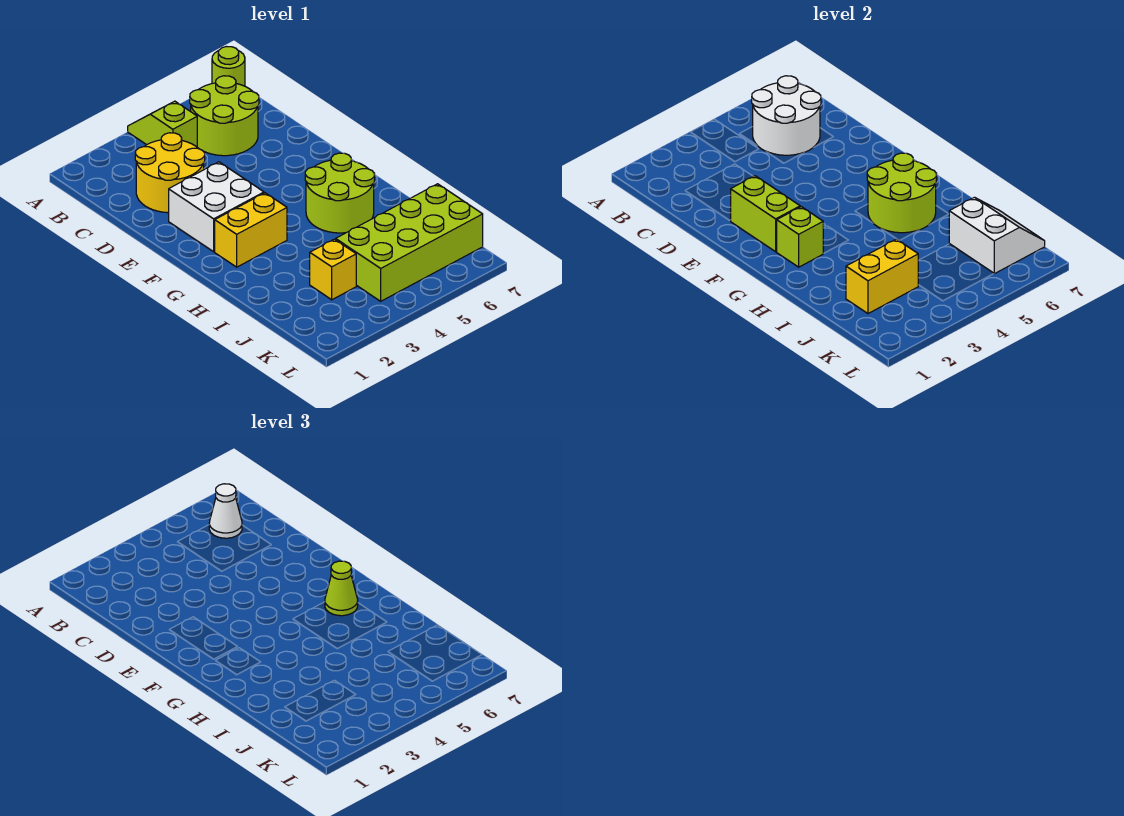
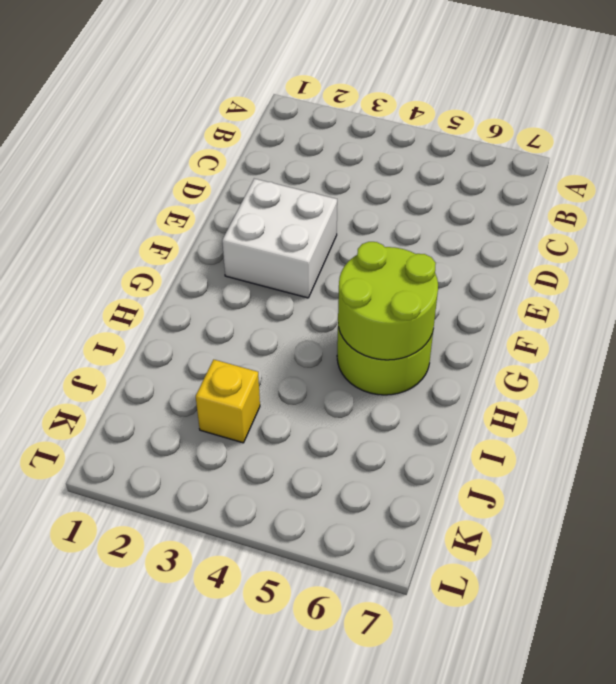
none -> lime slope A4:B4 level 1 top B
none -> lime round brick A7 level 1
none -> lime round brick B5:C6 level 1

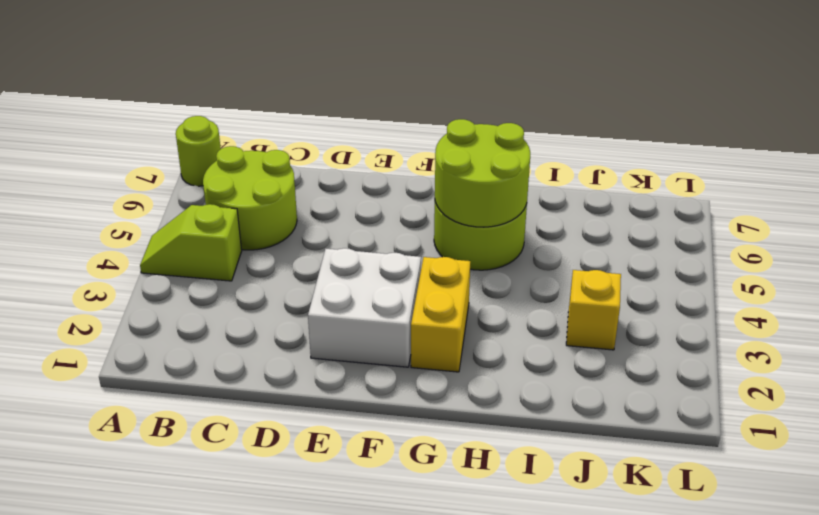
none -> yellow round brick C2:D3 level 1
none -> lime brick J4:K7 level 1
none -> white round brick B5:C6 level 2

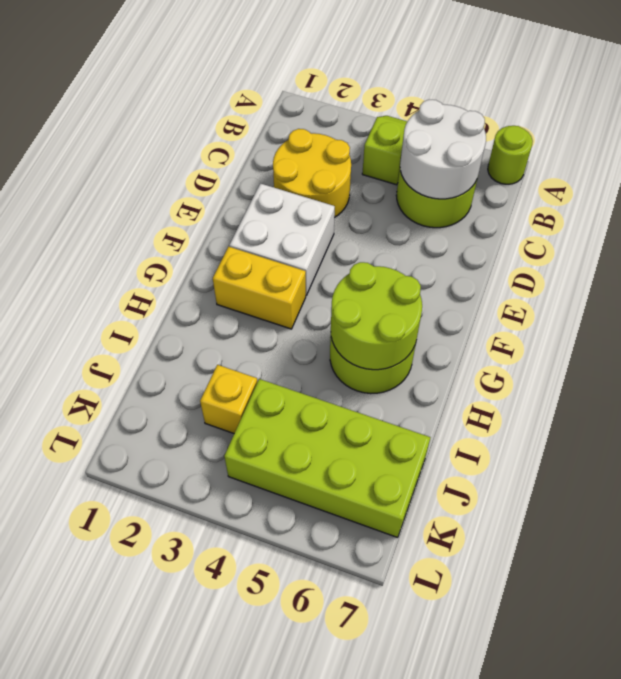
none -> lime brick E2:F2 level 2
none -> lime brick G2 level 2
none -> yellow brick J2:J3 level 2

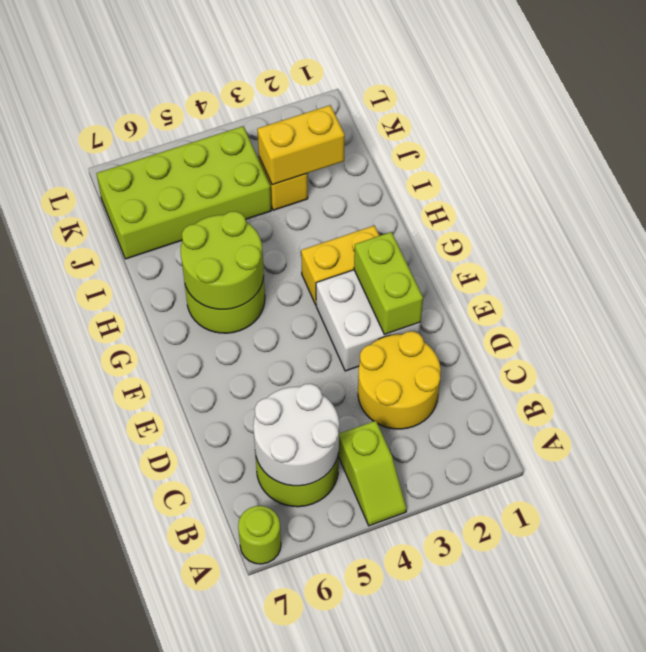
none -> lime brick G2 level 2
none -> white slope J6:K7 level 2 top 6
none -> white cone B6 level 3

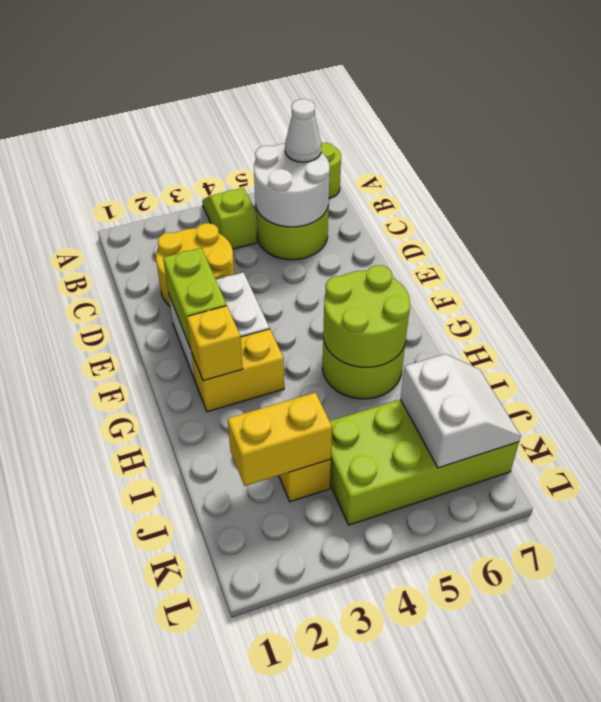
yellow brick G2 level 2 -> lime brick G2 level 2
none -> lime cone G6 level 3

